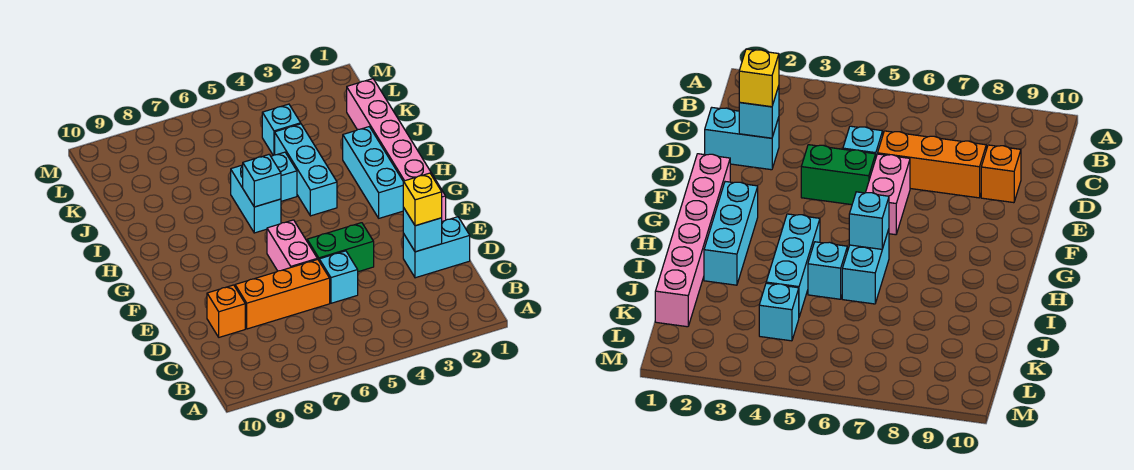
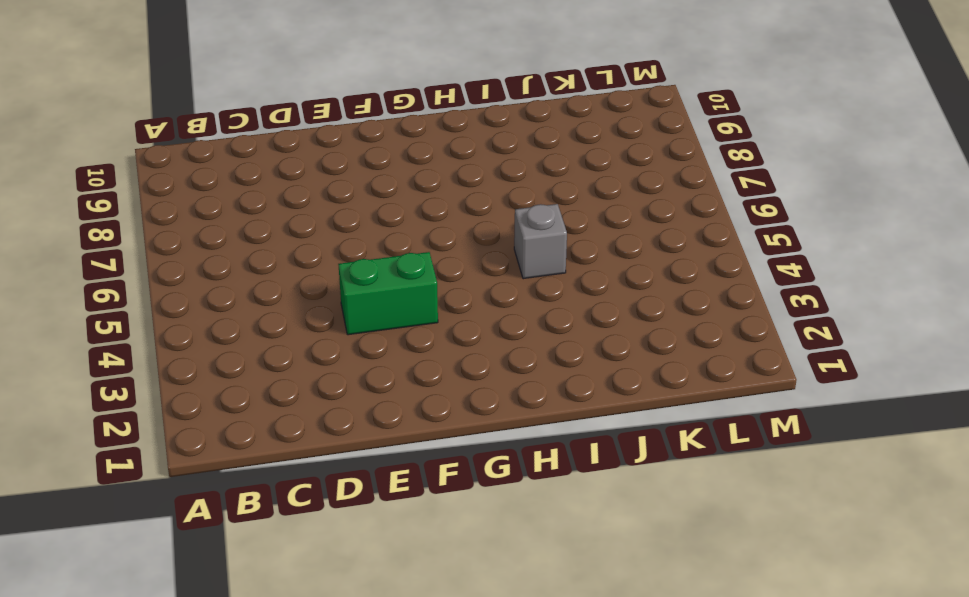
green brick E4:F4 level 1 -> green brick E4:E5 level 1
grey brick I5 level 1 -> cyan brick I5 level 1
none -> cyan brick D1:D2 level 1
none -> cyan brick D5 level 1
none -> orange brick D6:D8 level 1

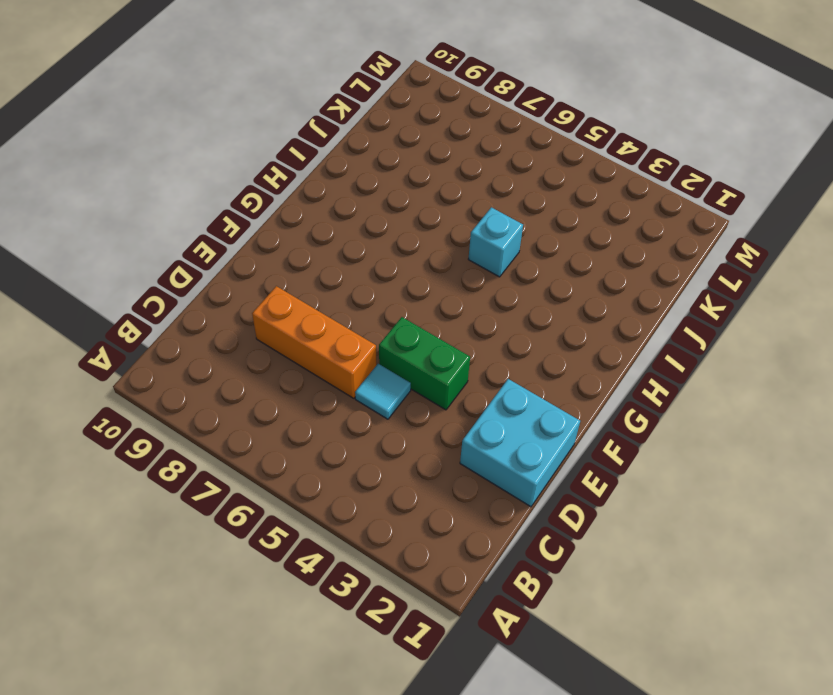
cyan brick D1:E2 level 1 -> cyan brick D1:D2 level 1
cyan tile D5 level 1 -> cyan brick D5 level 1
none -> orange brick D9 level 1
none -> pink brick E6:F6 level 1
none -> pink brick F1:K1 level 1

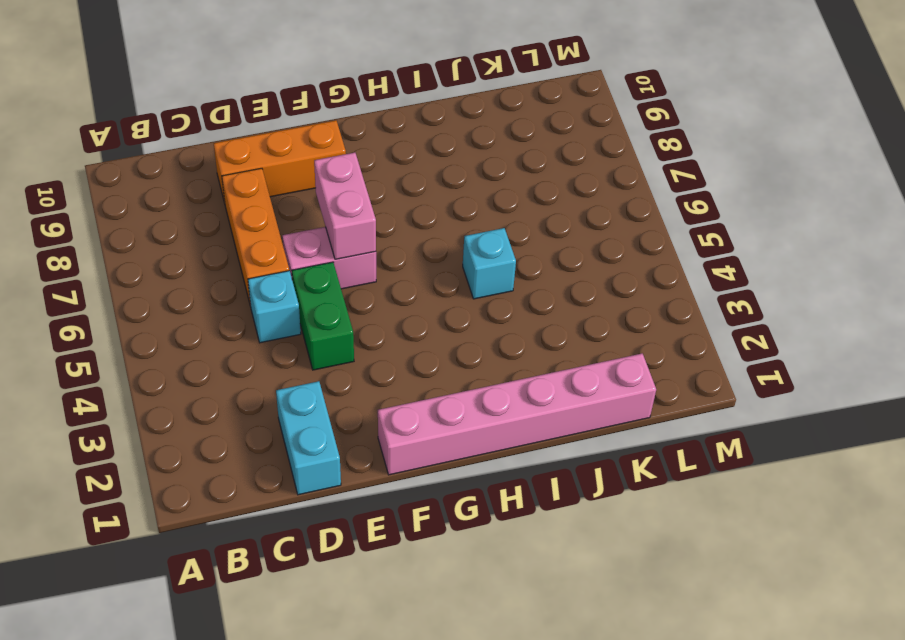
orange brick D9:F9 level 1 -> orange brick D9 level 1
pink brick F6:F7 level 2 -> none
none -> cyan brick G2:I2 level 1
none -> cyan brick H4:J4 level 1
none -> cyan brick H6:I6 level 1

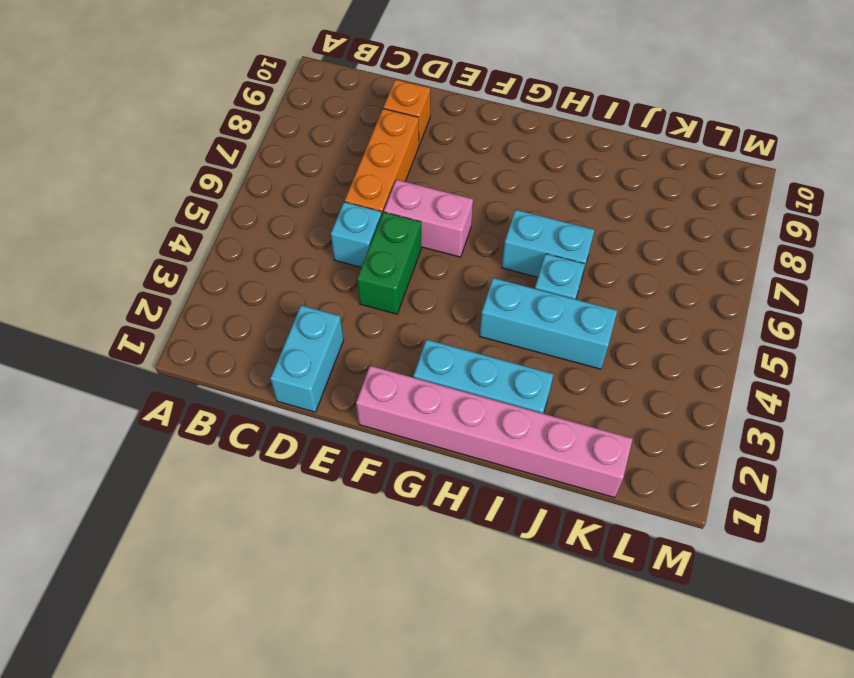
none -> cyan brick K4 level 1
none -> cyan brick D2 level 2
none -> cyan brick H6 level 2

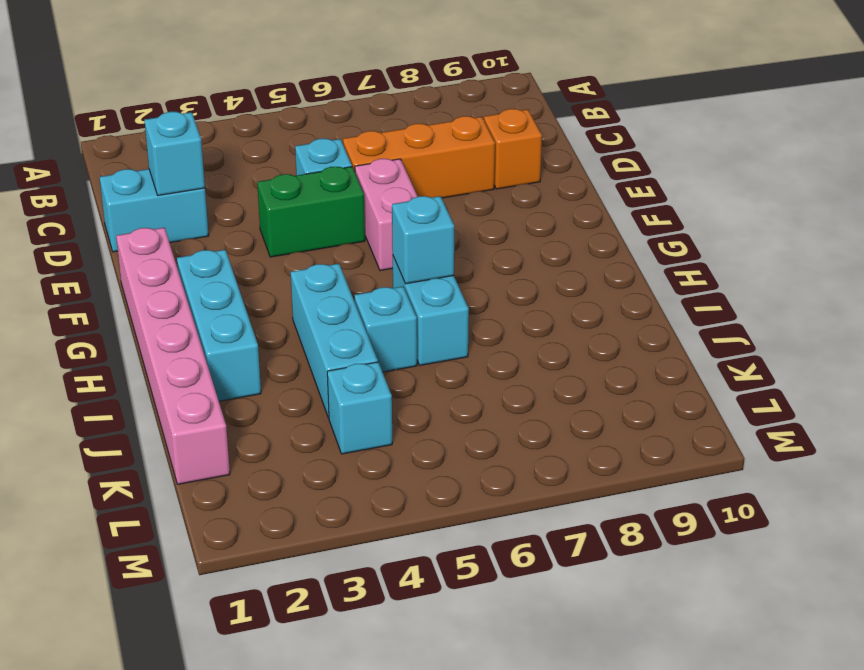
none -> yellow brick D2 level 3

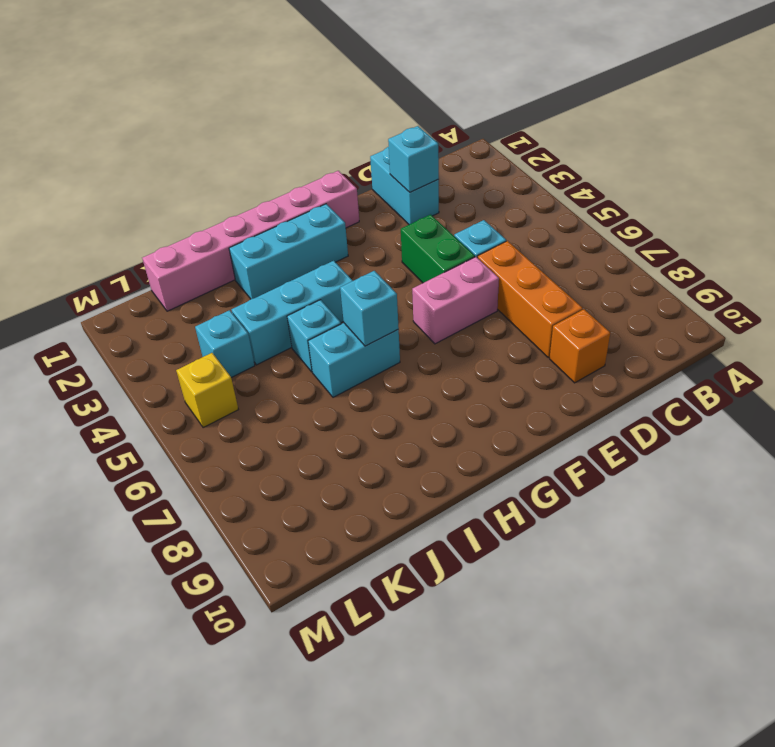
yellow brick L5 level 1 -> yellow brick D2 level 3

